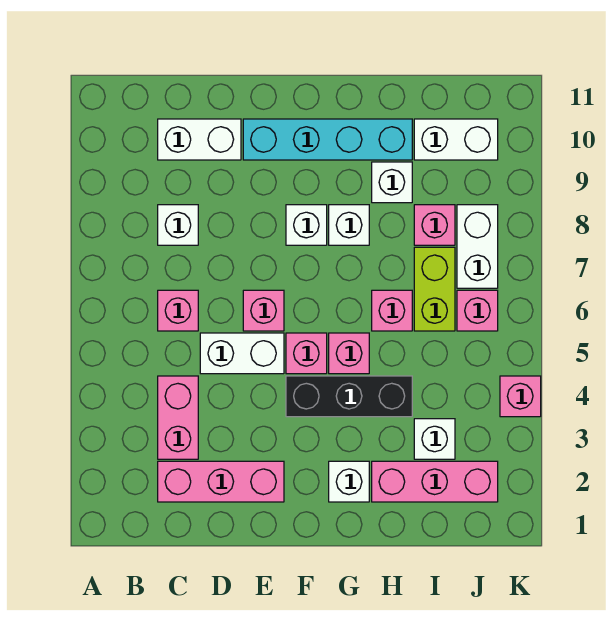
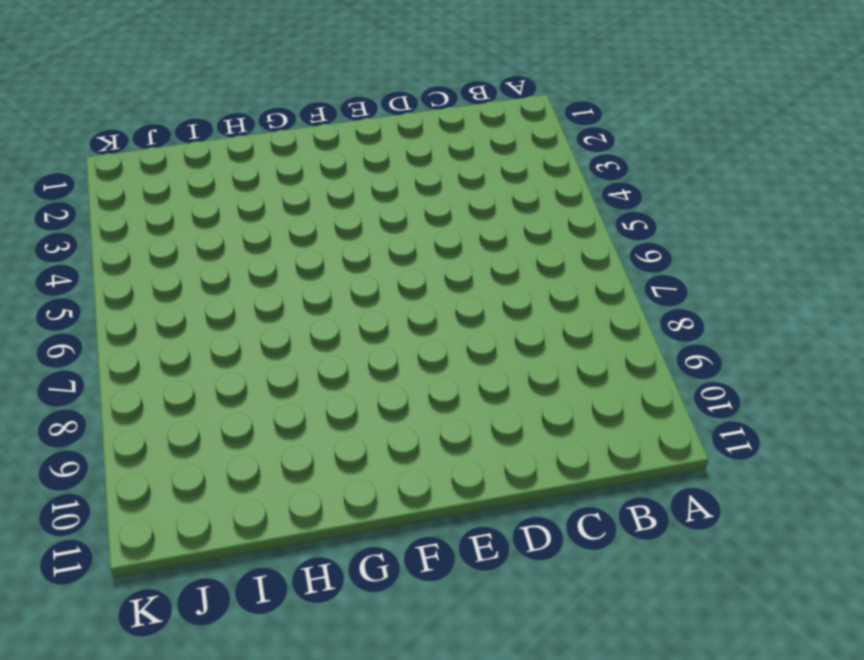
none -> pink brick C2:E2 level 1
none -> pink brick C3:C4 level 1
none -> pink brick C6 level 1

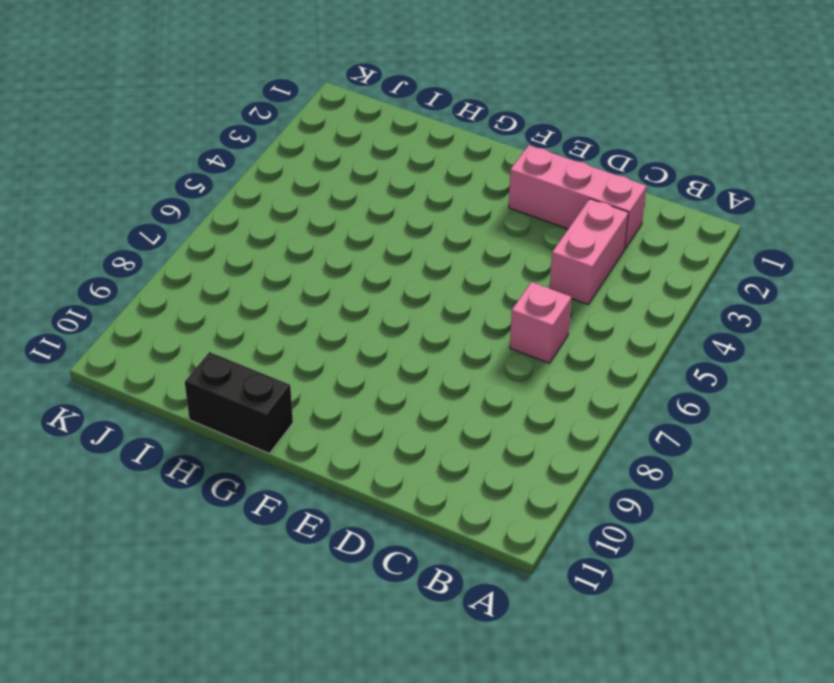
black brick G11:H11 level 1 -> none
none -> white brick C8 level 1
none -> white brick C10:D10 level 1
none -> white brick D5:E5 level 1

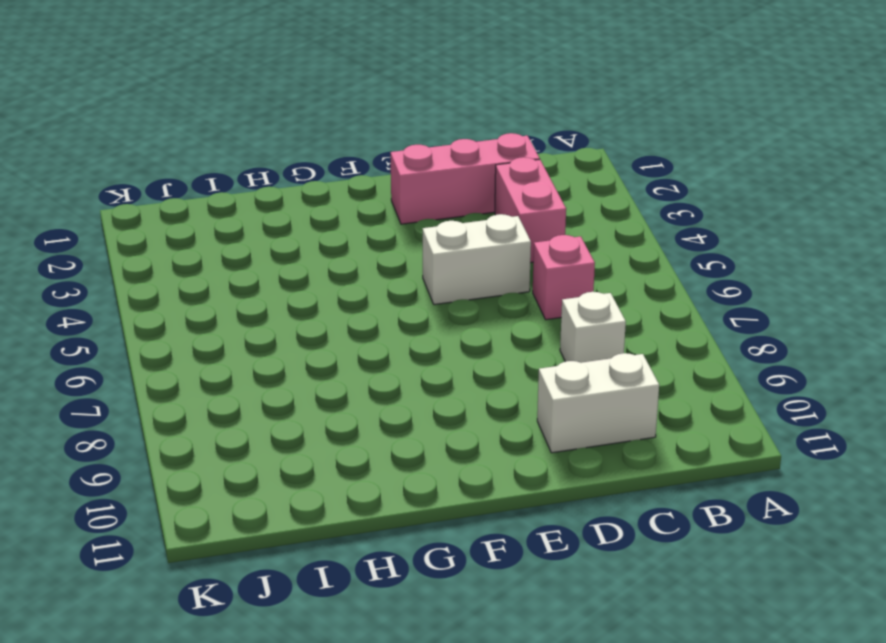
none -> pink brick E6 level 1
none -> cyan brick E10:H10 level 1
none -> black brick F4:H4 level 1

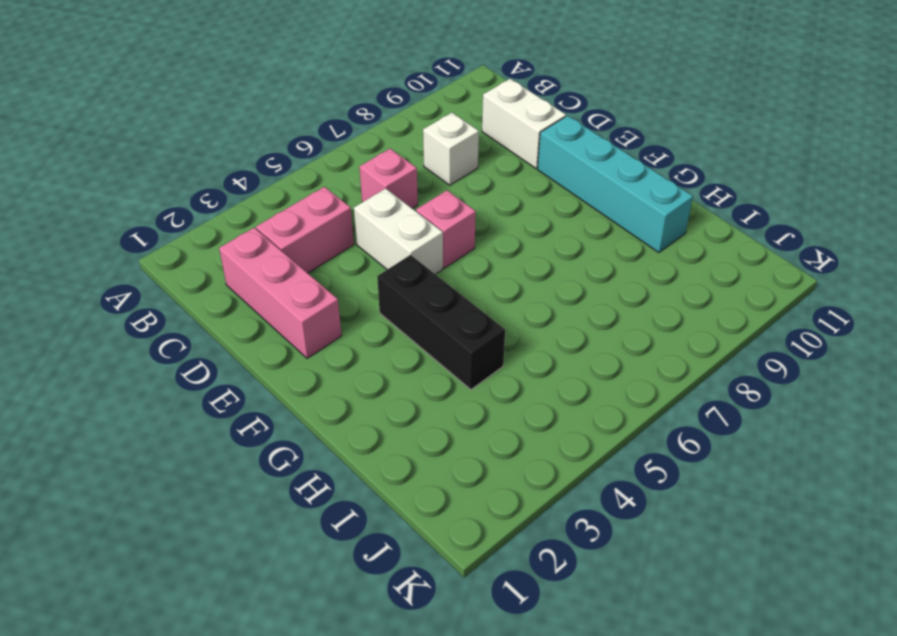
none -> pink brick F5 level 1
none -> white brick F8 level 1
none -> white brick G2 level 1

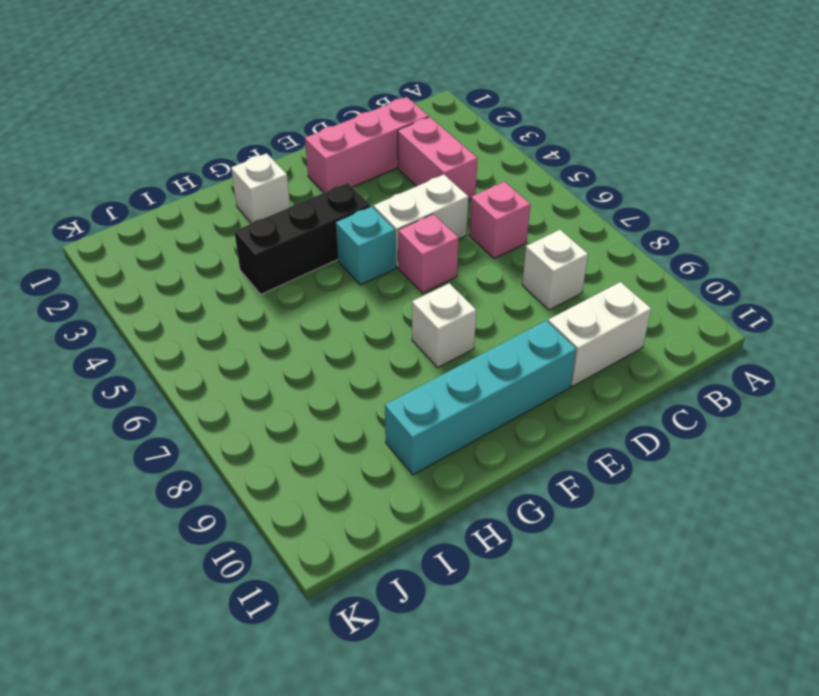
cyan brick F5 level 1 -> pink brick F5 level 1
none -> pink brick G5 level 1
none -> white brick G8 level 1
none -> pink brick H2:J2 level 1

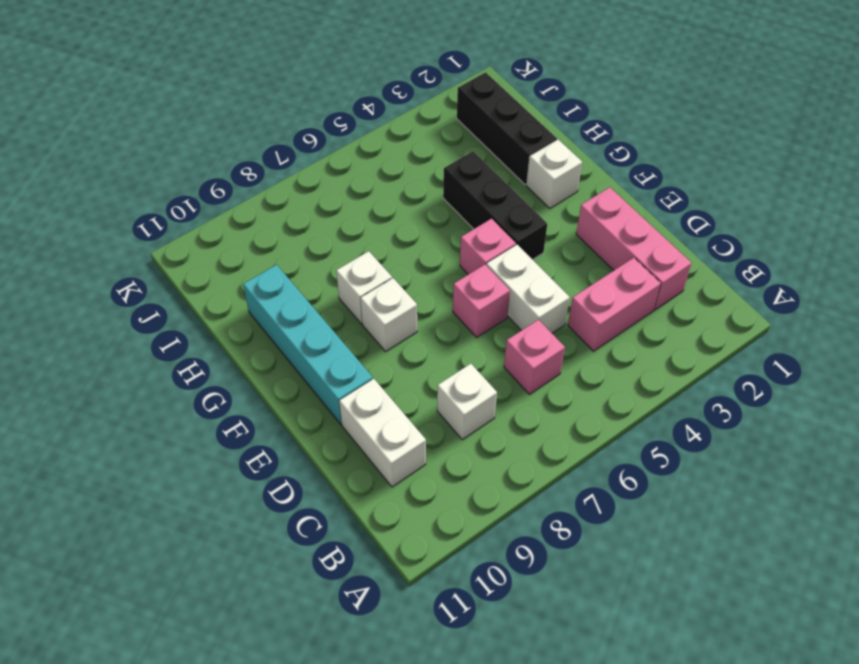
black brick H2:J2 level 1 -> pink brick H2:J2 level 1
none -> pink brick G5 level 1
none -> pink brick H6 level 1
none -> white brick H9 level 1

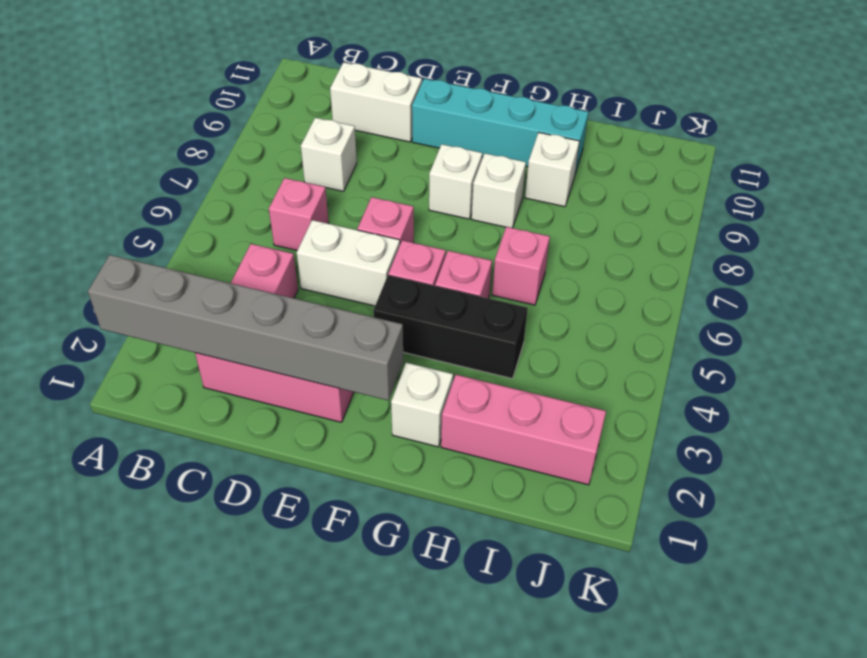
grey brick A2:F2 level 2 -> none
none -> white brick I3 level 1
none -> lime brick I6:I7 level 1
none -> pink brick I8 level 1

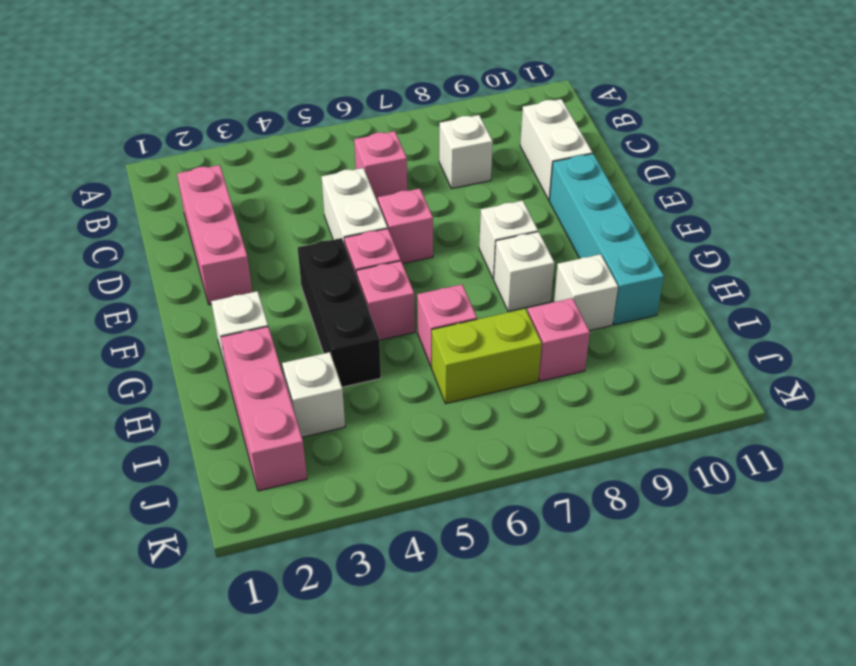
none -> pink brick C3:C4 level 1
none -> white brick I10:J10 level 1
none -> pink brick J6 level 1

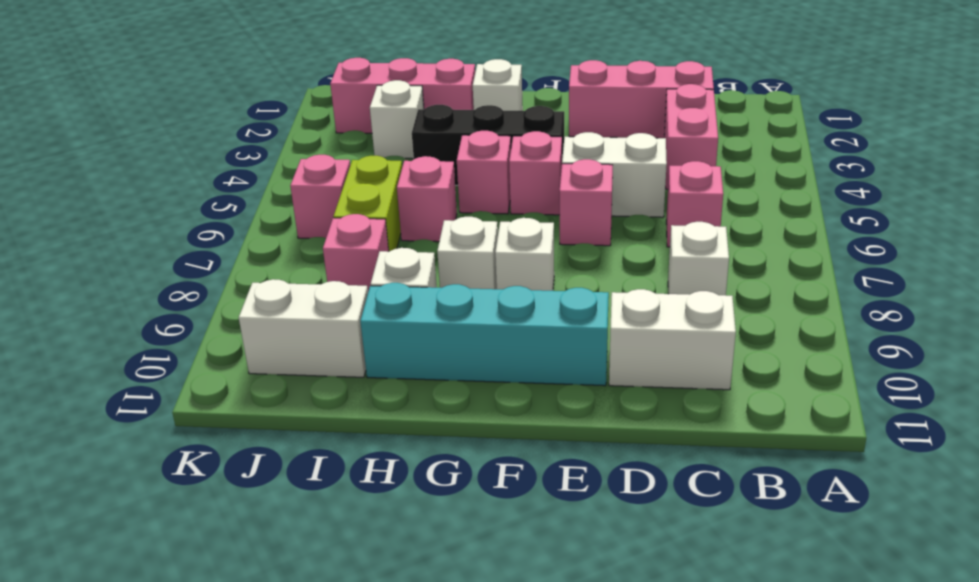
none -> white brick J7:J8 level 1
none -> pink brick K4 level 1

